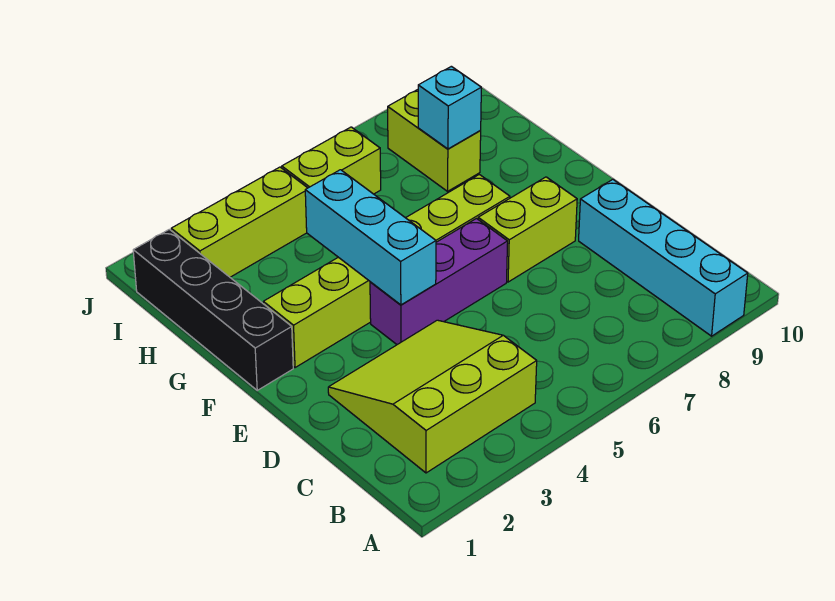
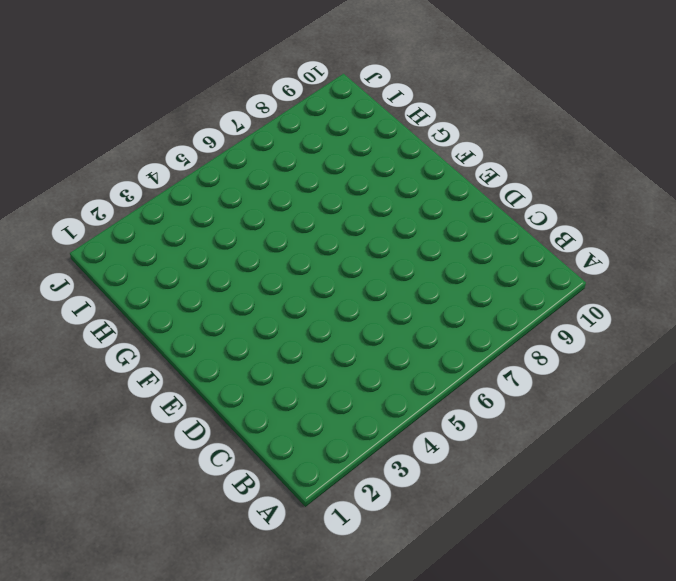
none -> cyan brick A9:D9 level 1
none -> lime slope B2:D4 level 1 top B

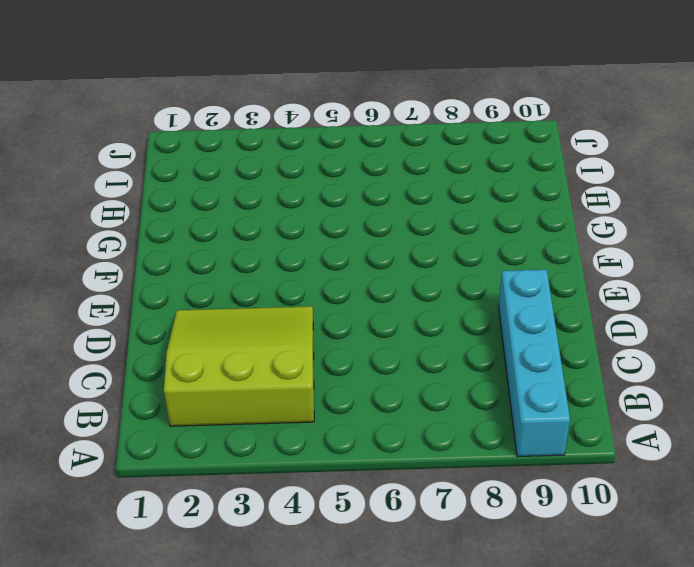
none -> purple brick E4:E6 level 1
none -> lime brick E7:E8 level 1

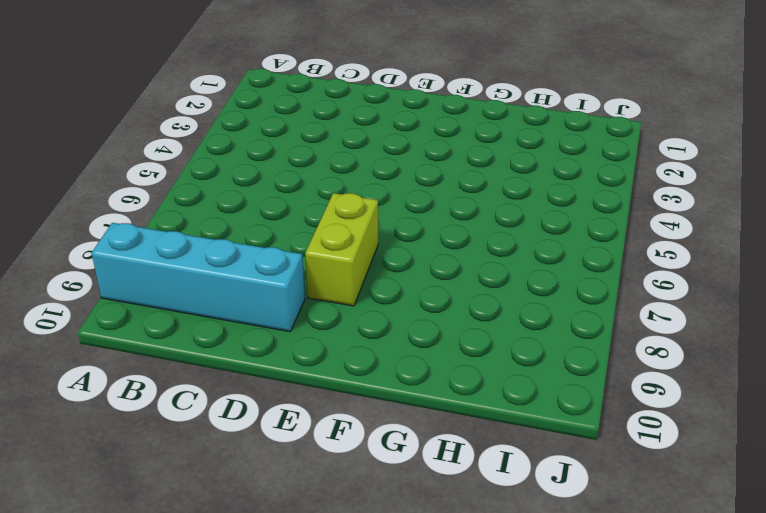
none -> lime slope B2:D4 level 1 top B
none -> purple brick E4:E6 level 1

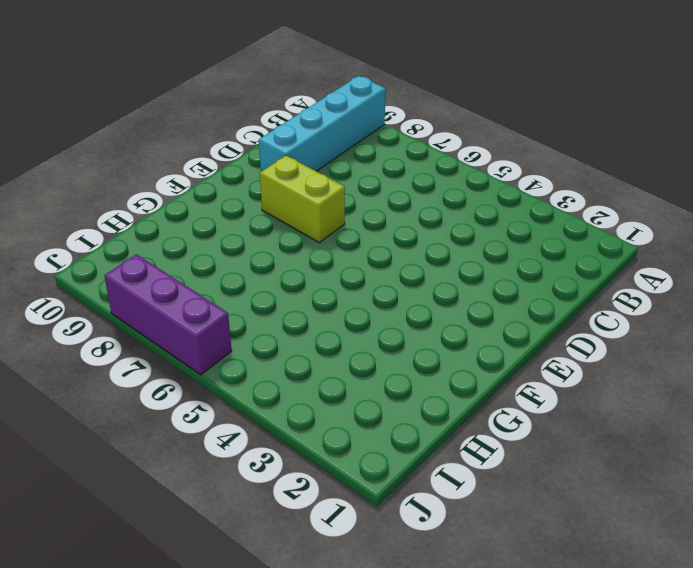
purple brick J6:J8 level 1 -> purple brick E4:E6 level 1
none -> lime slope B2:D4 level 1 top B
none -> black brick F1:I1 level 1

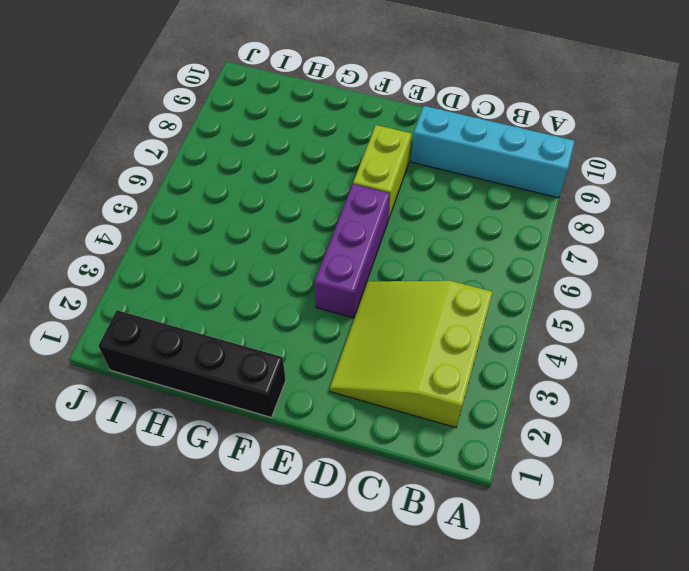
none -> lime brick F2:F7 level 1
none -> lime brick H8:I8 level 1

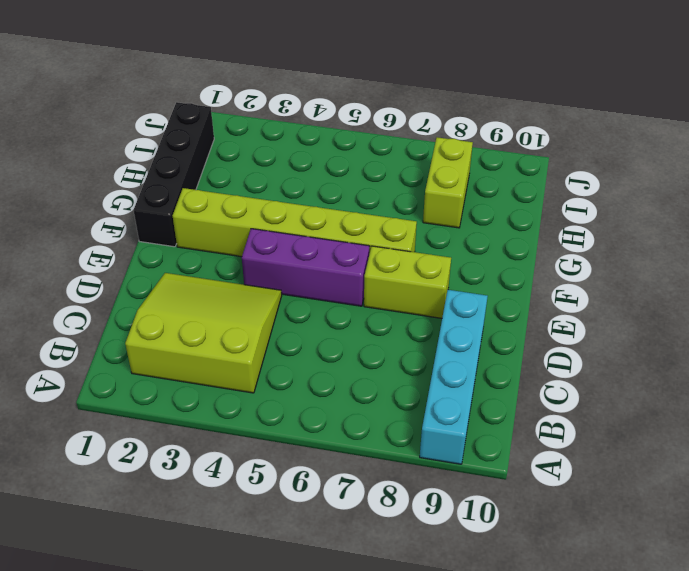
none -> lime brick I2:I4 level 1
none -> lime brick I5:I6 level 1

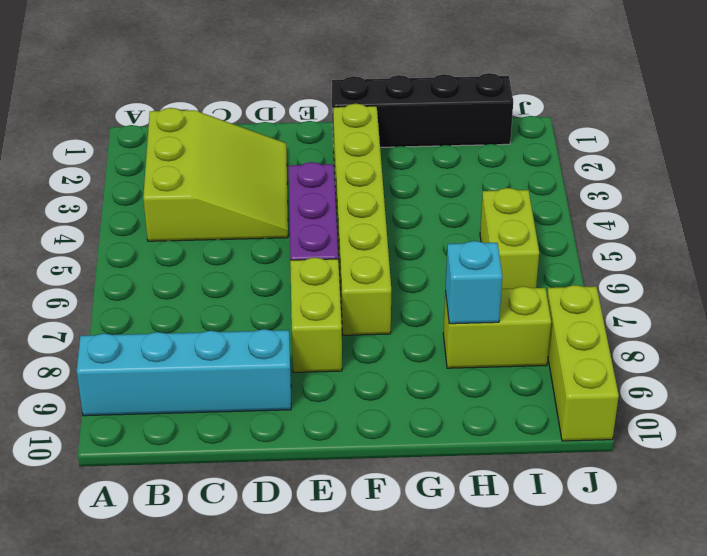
lime brick J8:J10 level 1 -> lime brick I2:I4 level 1
none -> cyan brick E4:G4 level 2

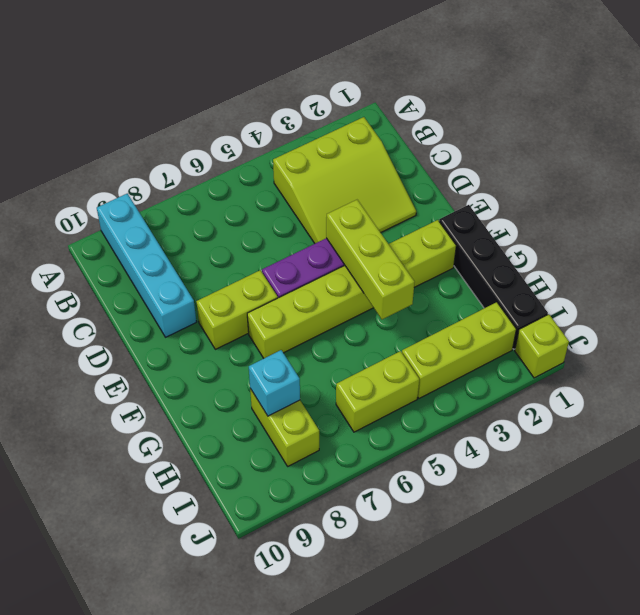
lime brick E4:G4 level 2 -> cyan brick E4:G4 level 2
lime brick J1 level 1 -> none

